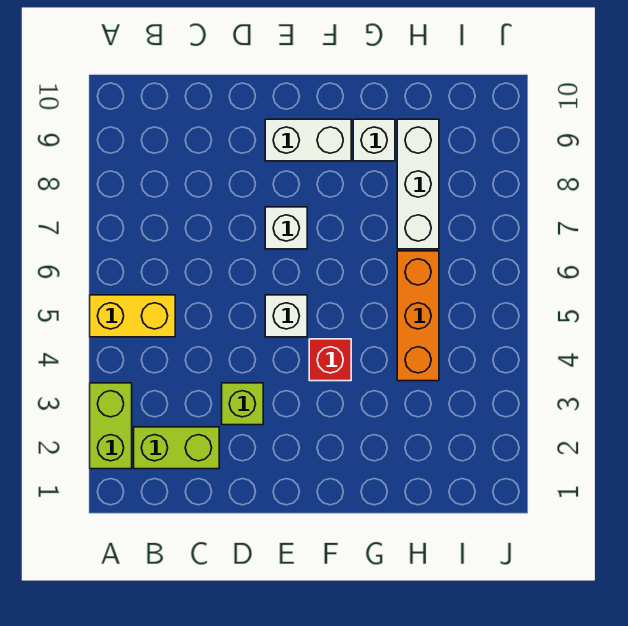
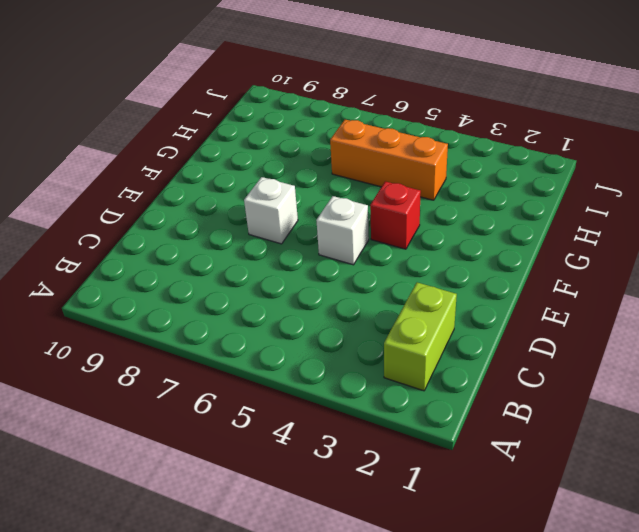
none -> lime brick A2:A3 level 1
none -> yellow brick A5:B5 level 1

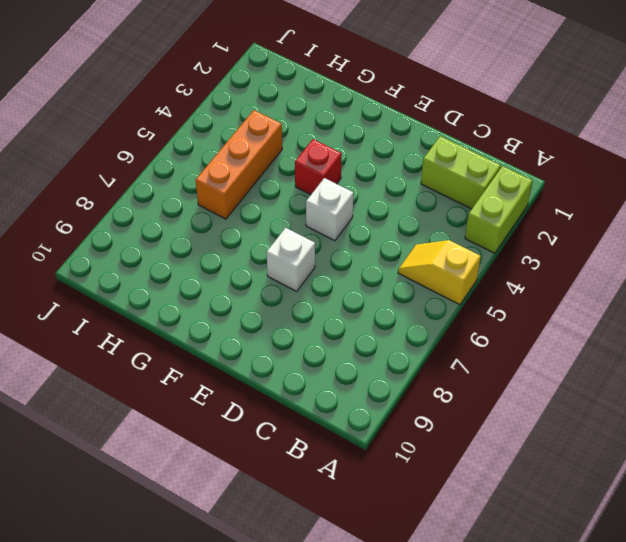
yellow slope A5:B5 level 1 top A -> yellow brick A5:B5 level 1
none -> lime brick D3 level 1
none -> white brick E9:F9 level 1

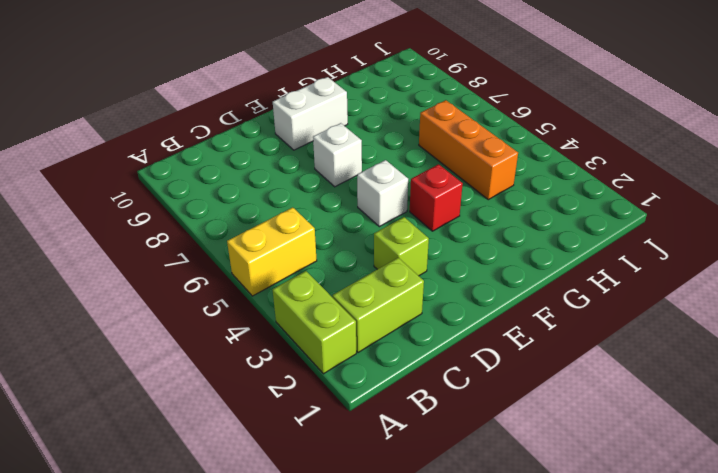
none -> white brick G9 level 1
none -> white brick H7:H9 level 1

